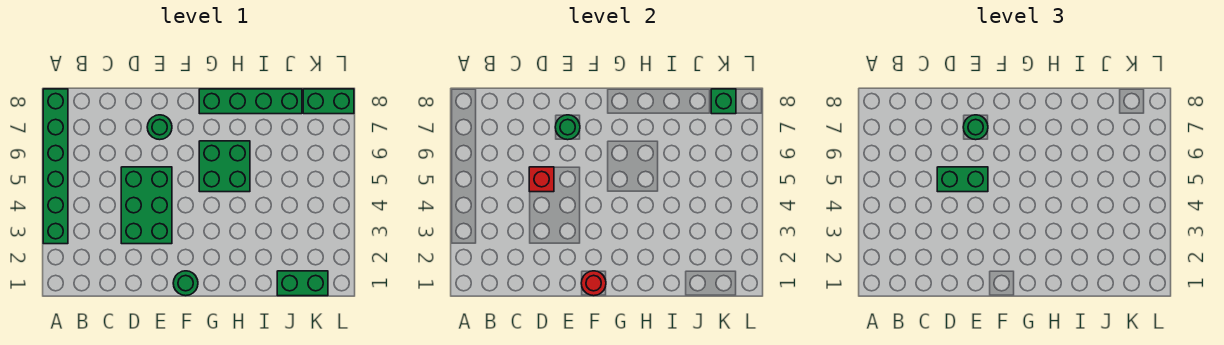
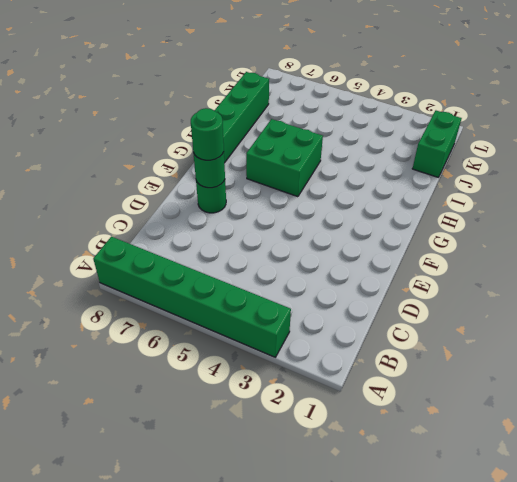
none -> green brick D3:E5 level 1
none -> green round brick F1 level 1
none -> green brick K8:L8 level 1

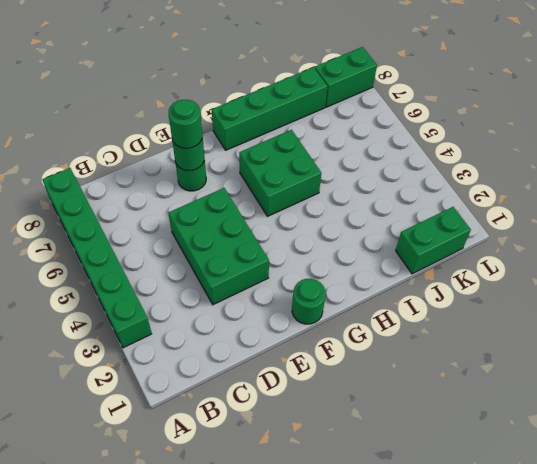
none -> red brick D5 level 2
none -> red round brick F1 level 2
none -> green brick K8 level 2

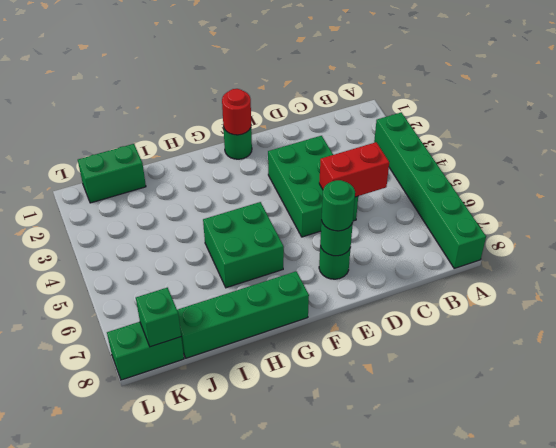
red brick C5:D5 level 2 -> red brick D5 level 2
none -> green brick D5:E5 level 3

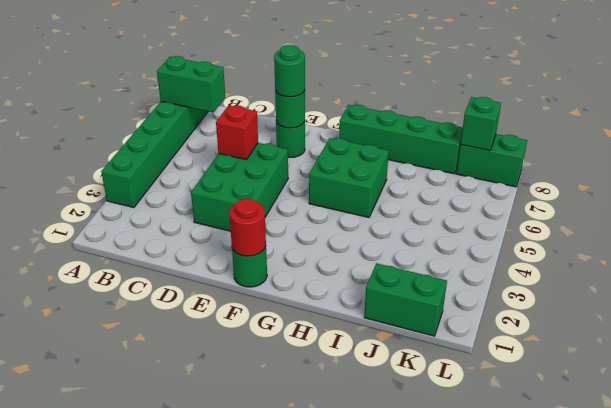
green brick A7:B7 level 2 -> green brick D5:E5 level 3

